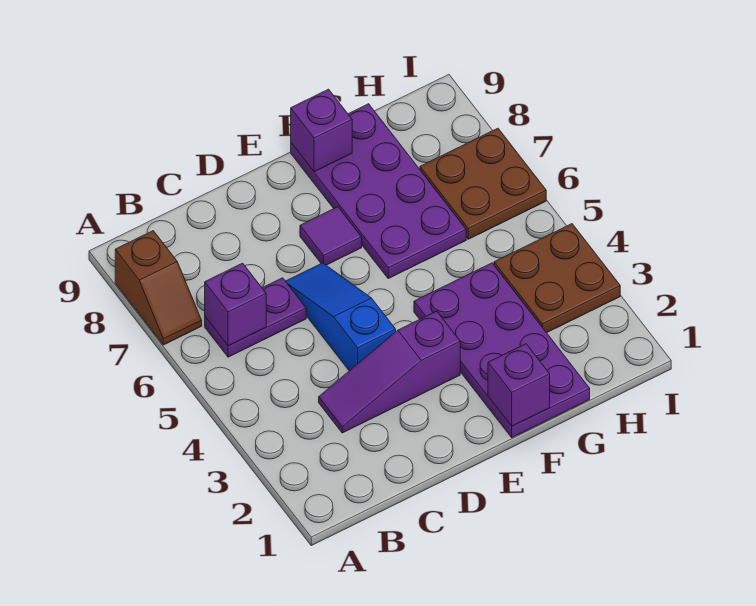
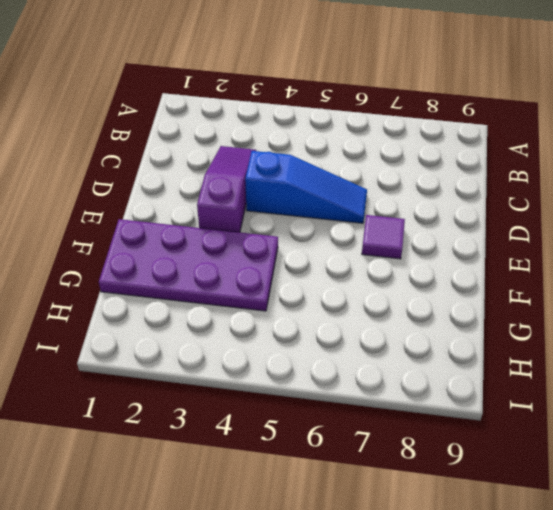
none -> brown slope A7:A8 level 1 top 8
none -> purple plate B6:C6 level 1
none -> purple plate F6:G9 level 1

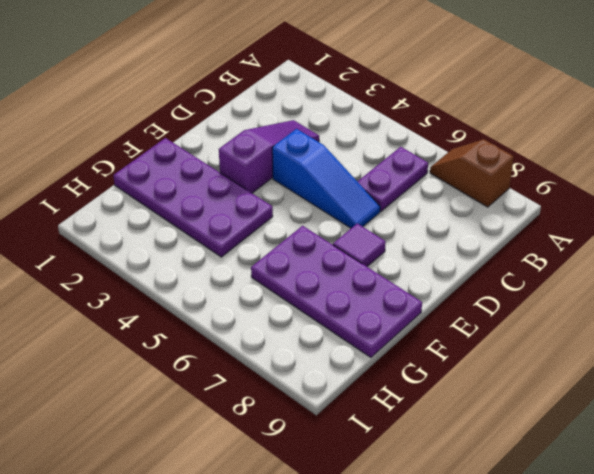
none -> brown plate H3:I4 level 1
none -> brown plate H6:I7 level 1
none -> purple brick B6 level 2

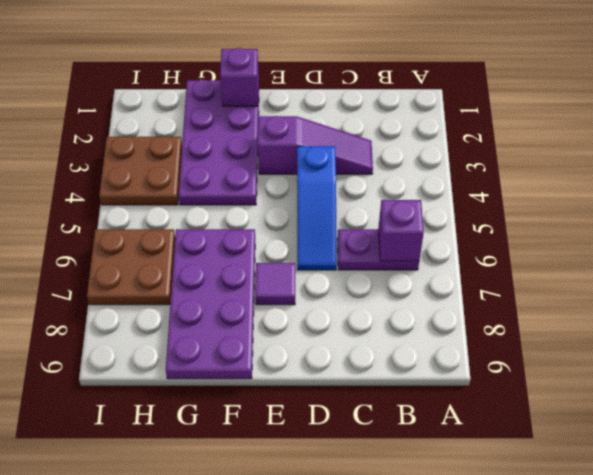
none -> brown slope A7:A8 level 1 top 8
none -> purple brick F9 level 2

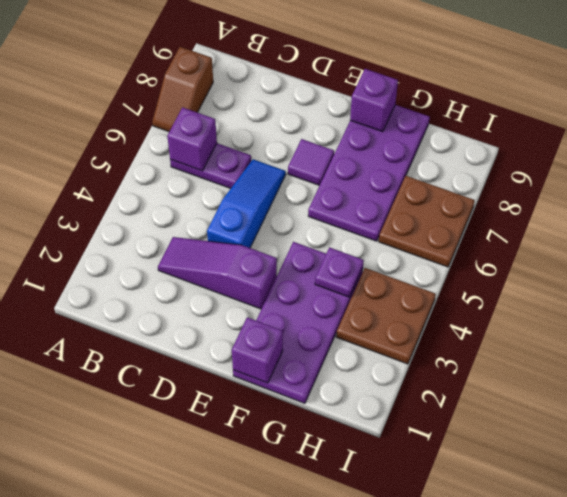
purple plate G4 level 2 -> none

